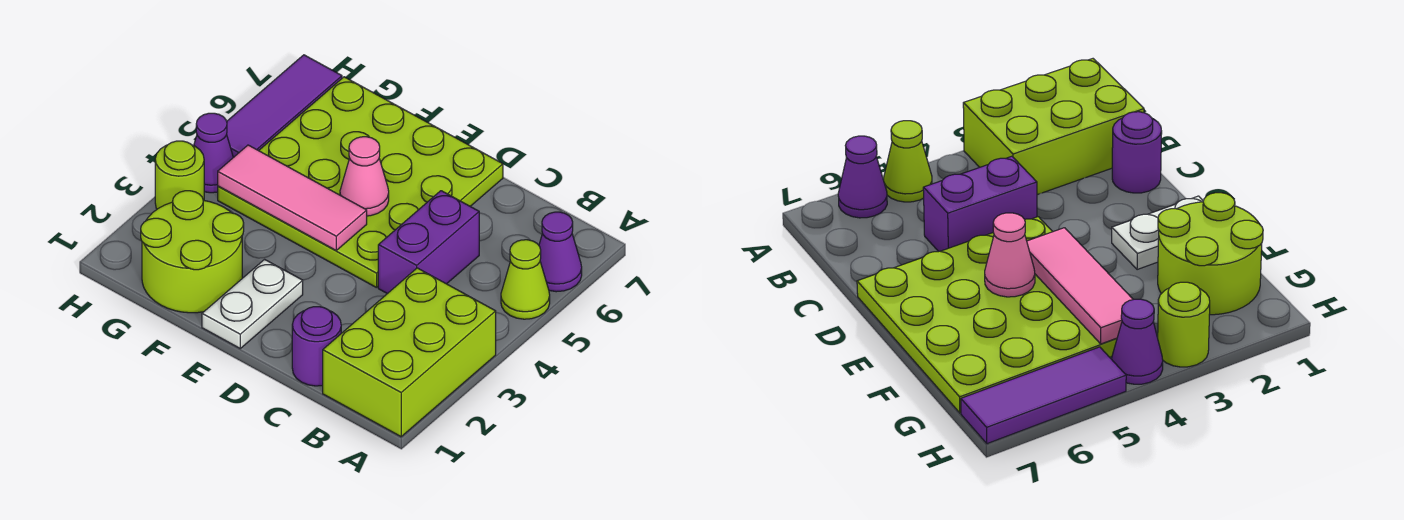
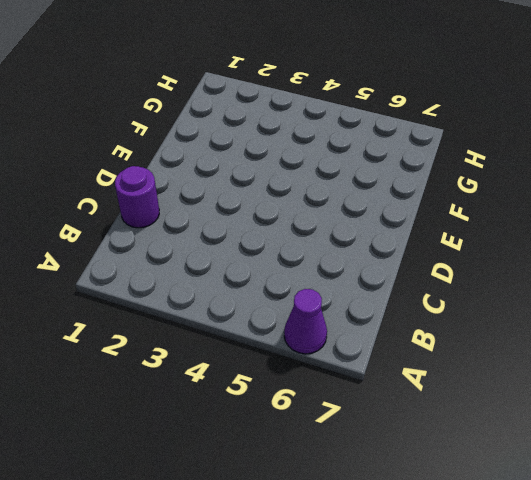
none -> lime brick A1:B3 level 1
none -> lime cone A5 level 1
none -> purple brick C4:C5 level 1

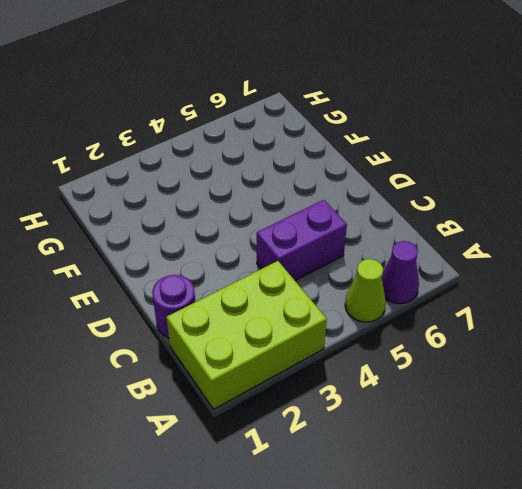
none -> lime plate D4:G7 level 1
none -> white plate E1:E2 level 1
none -> lime round brick F1:G2 level 1

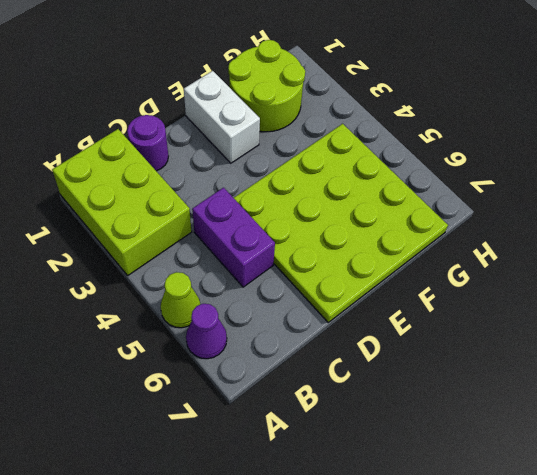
white brick E1:E2 level 1 -> white plate E1:E2 level 1
none -> lime round brick H3 level 1
none -> purple cone H4 level 1
none -> purple tile H5:H7 level 1

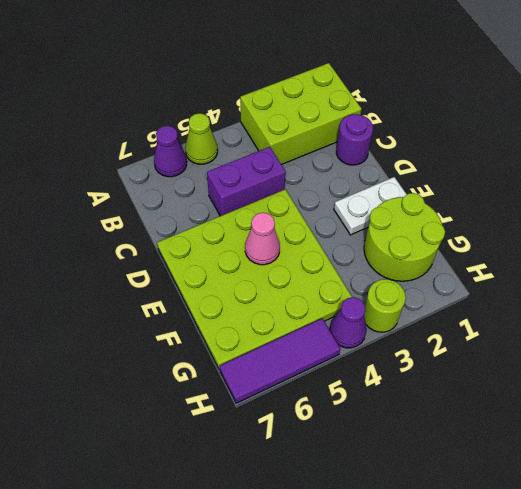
none -> pink tile E4:G4 level 2

